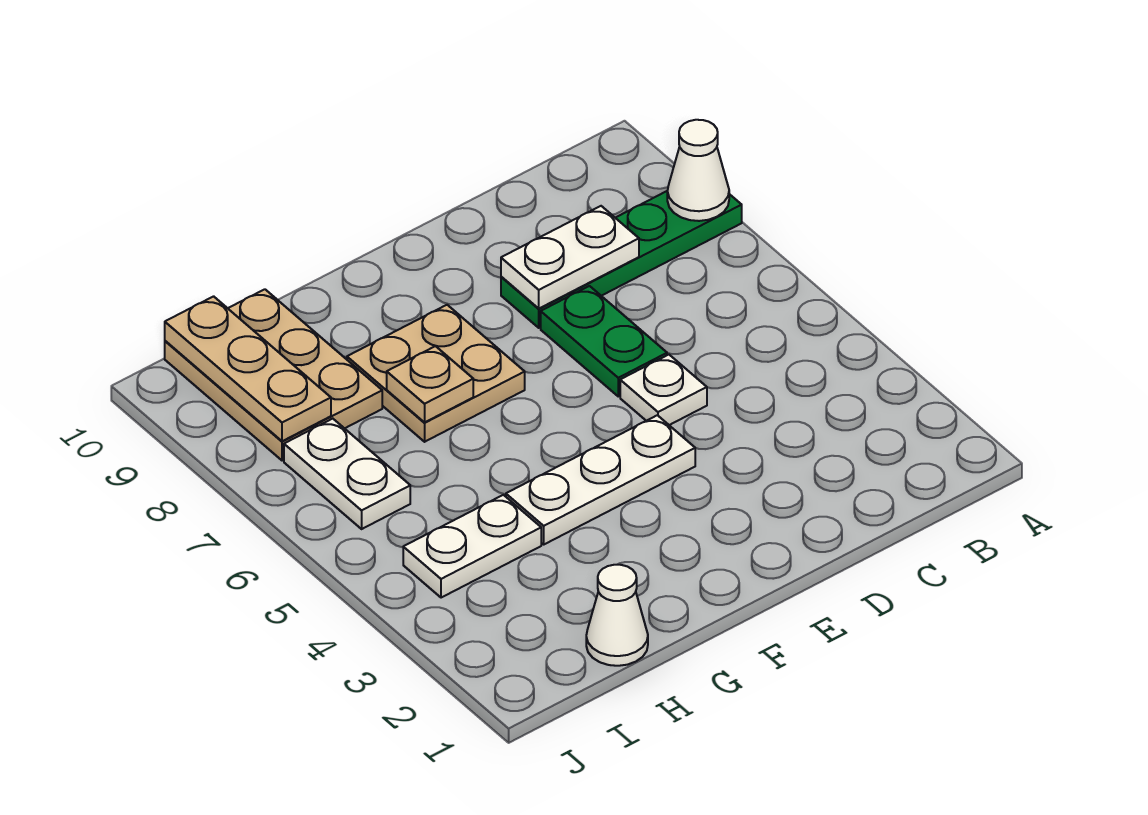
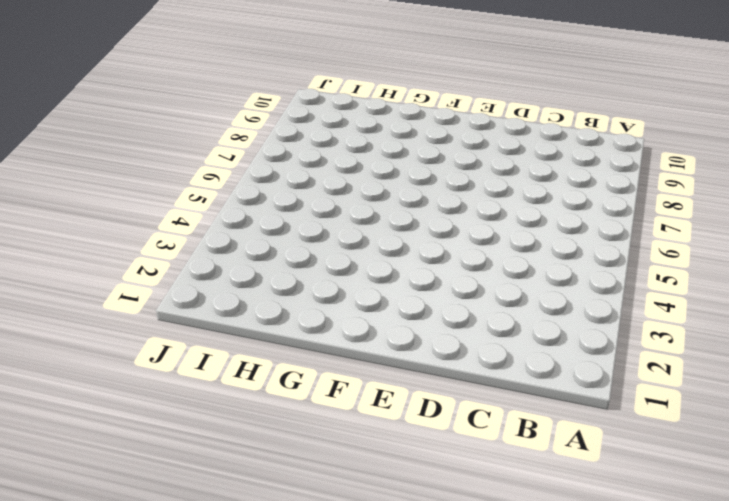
none -> green plate A8:D8 level 1
none -> white plate D5 level 1
none -> green plate D6:D7 level 1

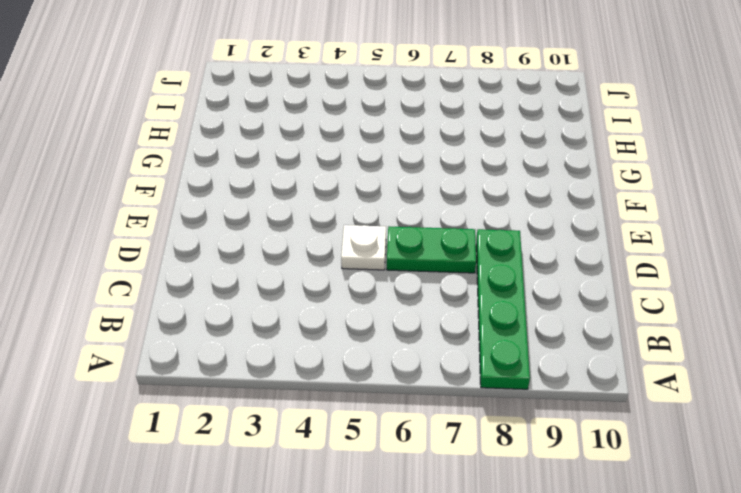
none -> white plate E4:G4 level 1
none -> tan plate F7:G8 level 1
none -> white cone H1 level 1

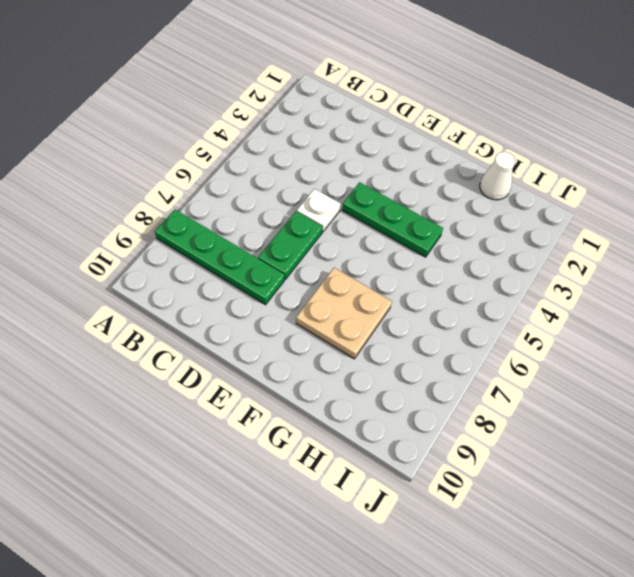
green plate E4:G4 level 1 -> white plate E4:G4 level 1
none -> white plate H4:I4 level 1
none -> tan plate H8:I10 level 1
none -> white plate I6:I7 level 1

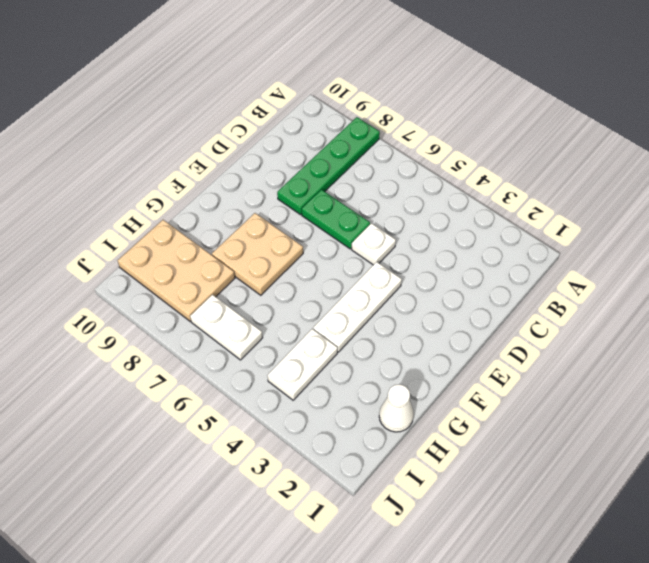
none -> white cone A8 level 2
none -> white plate C8:D8 level 2
none -> tan plate G7 level 2

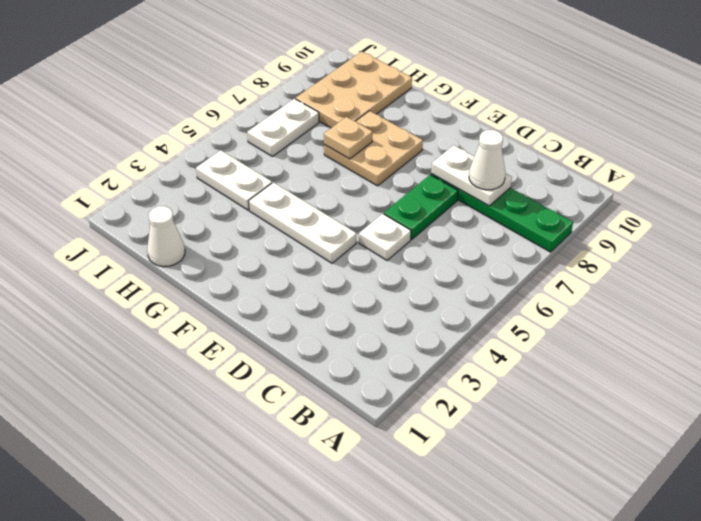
white cone C8 level 3 -> white cone A8 level 2
none -> tan plate I8:I10 level 2

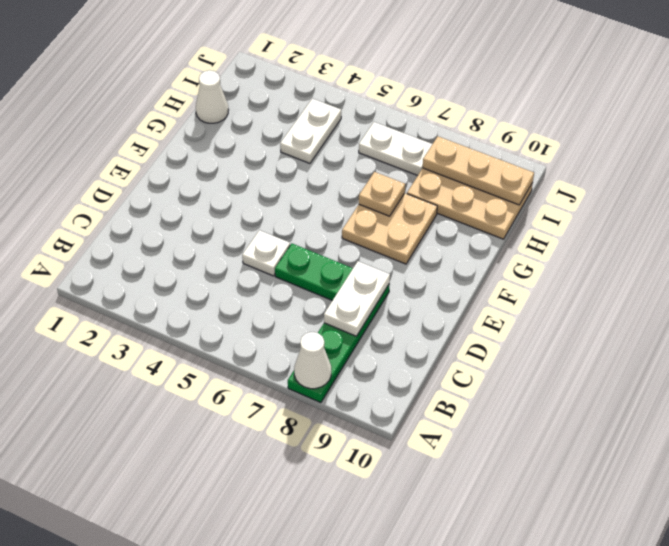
none -> white plate E4:G4 level 1

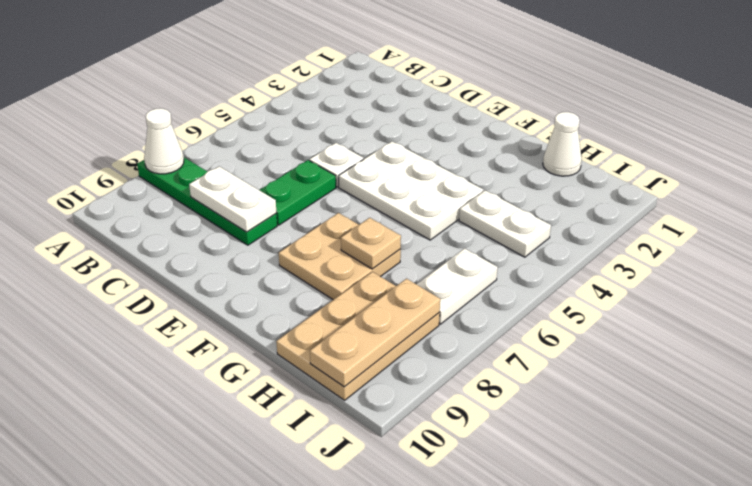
white plate E4:G5 level 1 -> white plate E4:G4 level 1

